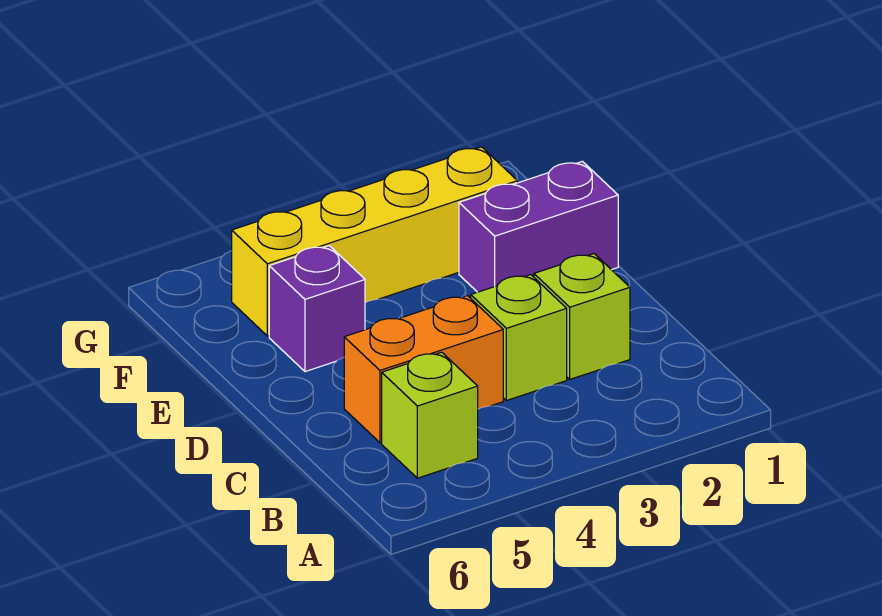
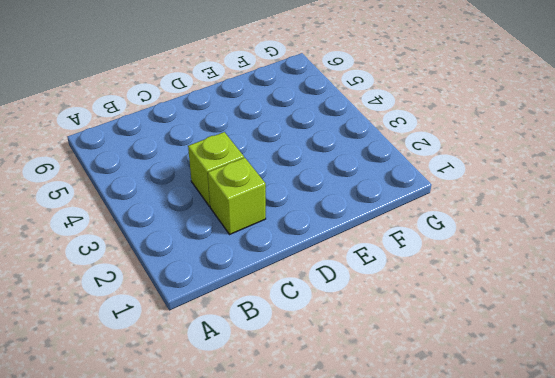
none -> lime brick B5 level 1
none -> orange brick C4:C5 level 1

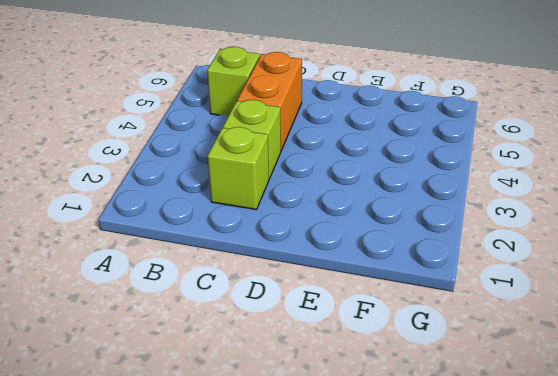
none -> purple brick E1:E2 level 1
none -> purple brick E5 level 1

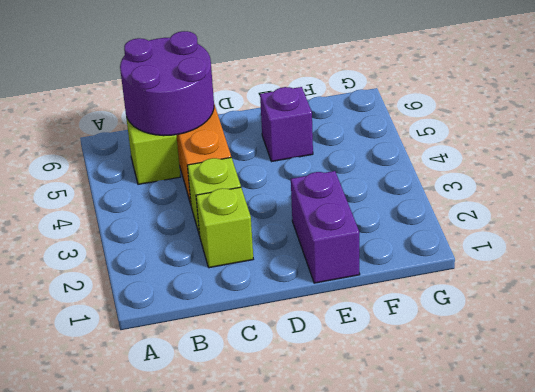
purple round brick B5:C6 level 2 -> none
none -> yellow brick F2:F5 level 1

